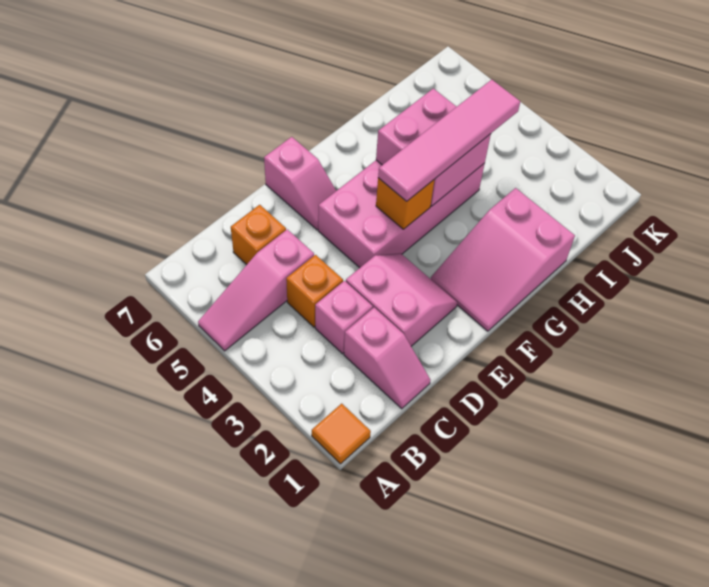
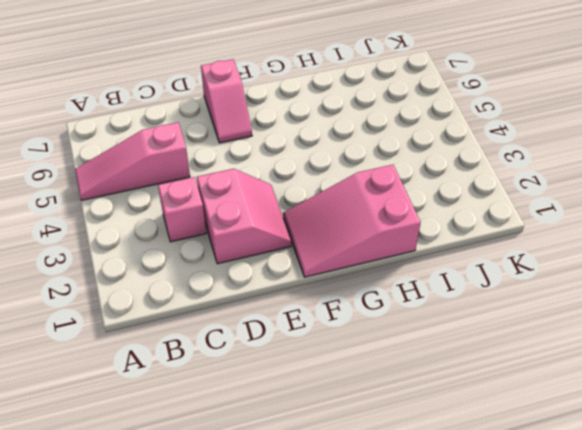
none -> orange tile A1 level 1
none -> pink slope C1:C2 level 1 top 2
none -> orange brick C4 level 1

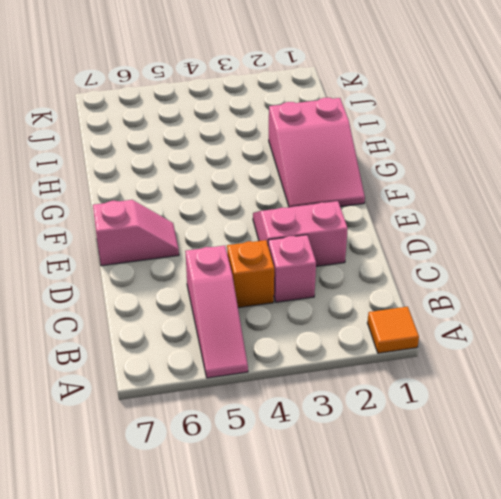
none -> pink slope C1:C2 level 1 top 2
none -> orange brick C6 level 1
none -> pink brick E4:H5 level 1

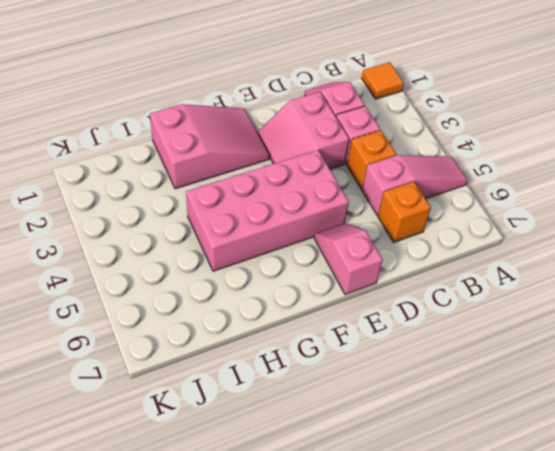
none -> orange brick F4 level 2
none -> pink brick G4:H5 level 2
none -> pink tile F4:I4 level 3

